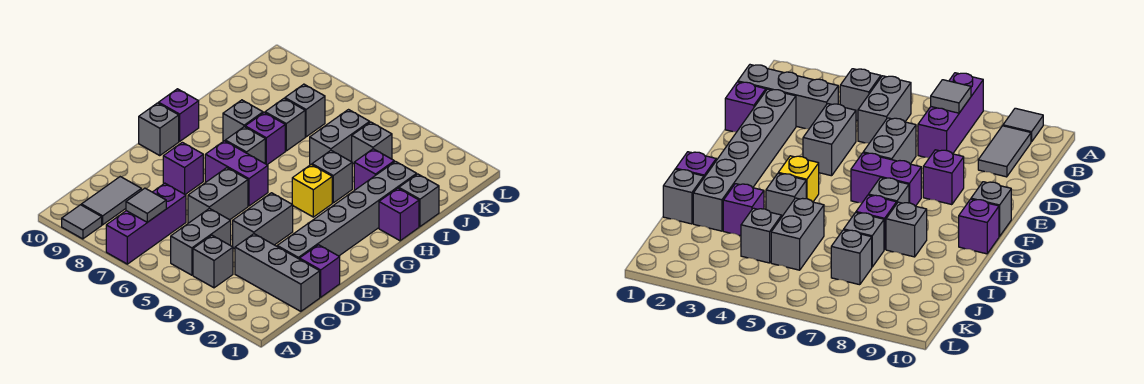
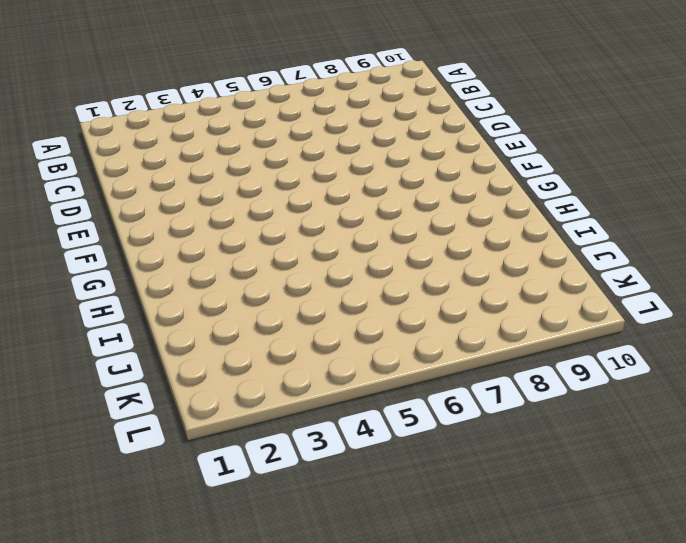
none -> purple brick A7:C7 level 1
none -> grey tile A9 level 1
none -> grey brick B4 level 1

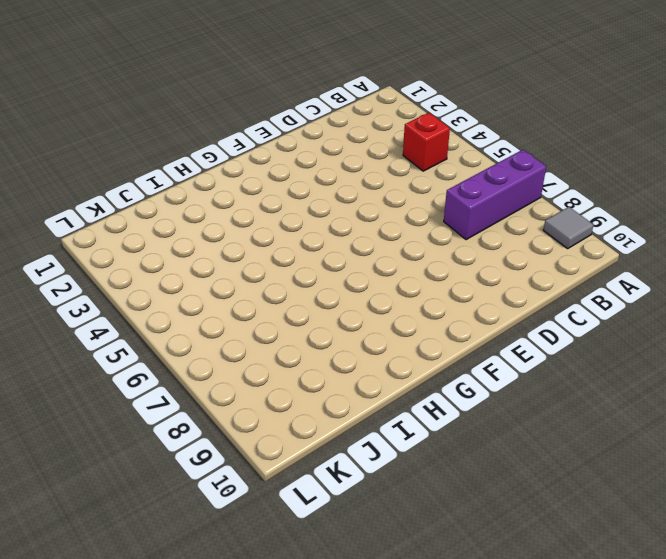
red brick B4 level 1 -> grey brick B4 level 1
none -> grey brick B5:C5 level 1
none -> grey tile B9:C9 level 1
none -> grey brick C1:C3 level 1

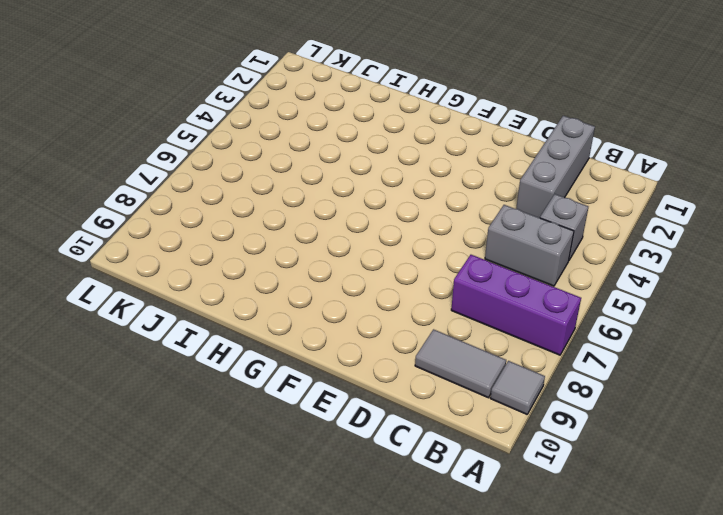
none -> purple brick D1 level 1
none -> grey brick D2:I2 level 1
none -> grey brick D4:E4 level 1

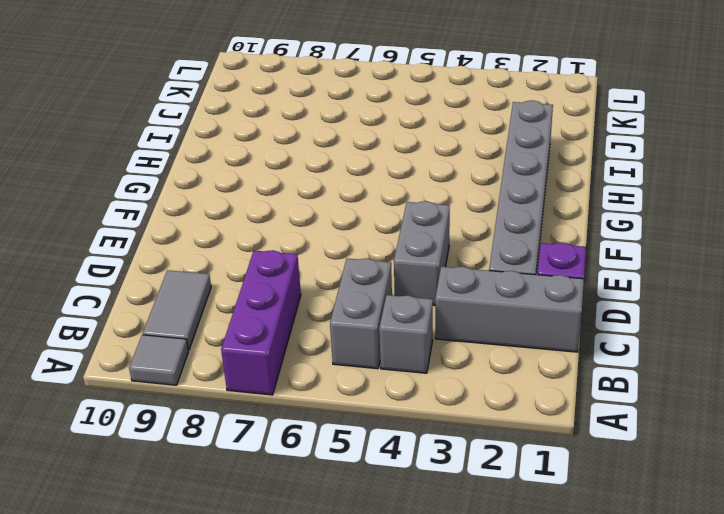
none -> grey brick D6:E6 level 1
none -> purple brick E8 level 1
none -> purple brick F6:F7 level 1

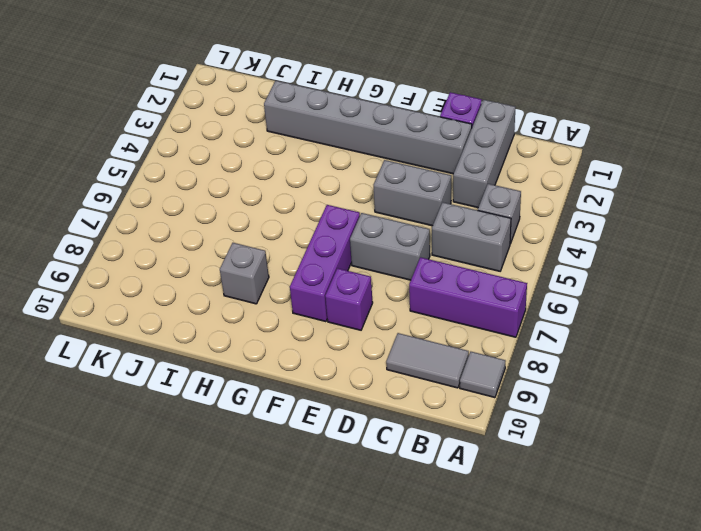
purple brick F6:F8 level 1 -> purple brick F6:F7 level 1
none -> grey brick F10 level 1
none -> yellow brick G4 level 1
none -> grey brick G7 level 1

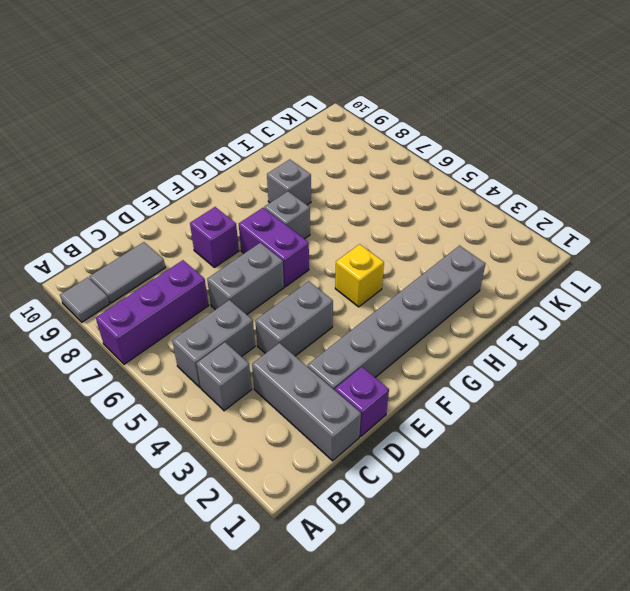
none -> grey brick F10 level 1
none -> purple brick G10 level 1
none -> purple brick H1 level 1

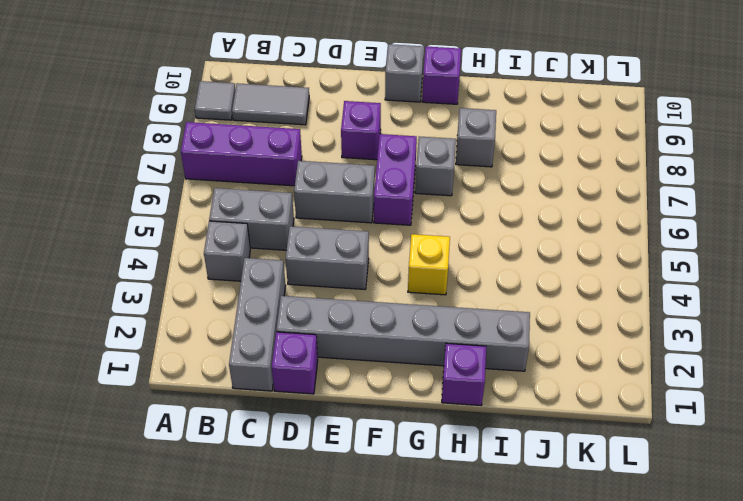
none -> grey brick H4 level 1
none -> purple brick H7 level 1
none -> grey brick I1 level 1

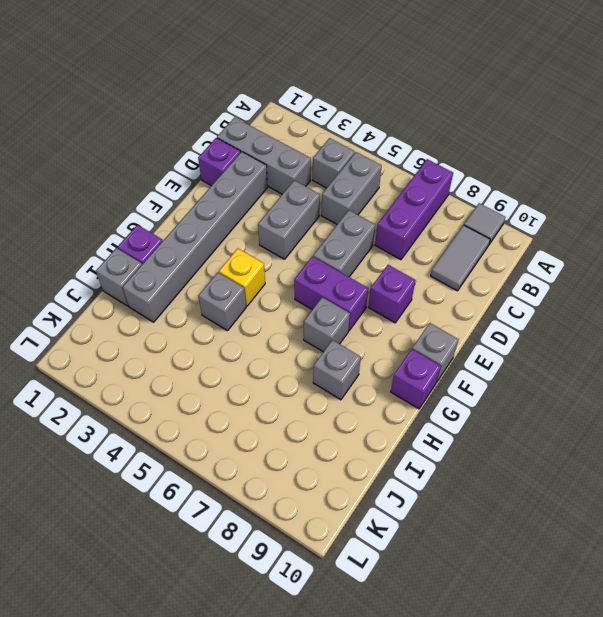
none -> purple brick H7 level 1
none -> purple brick I3 level 1
none -> grey brick I5:J5 level 1

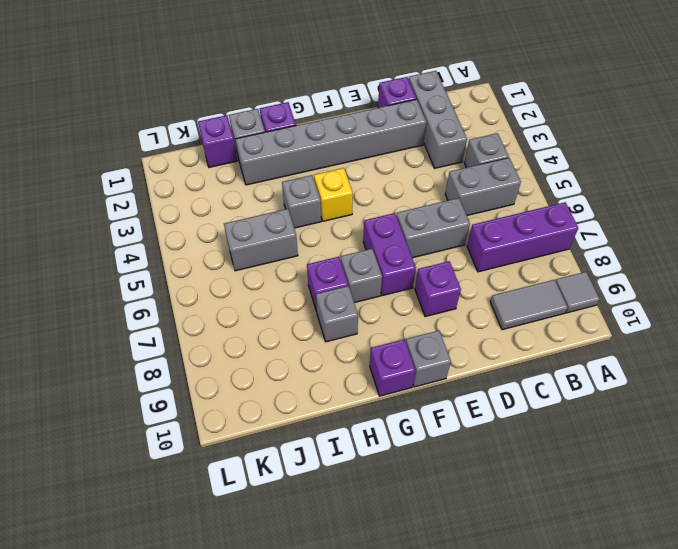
purple brick J1 level 1 -> purple brick I3 level 1
none -> grey brick D4:E4 level 1
none -> grey brick I7 level 1
none -> grey brick J4 level 1

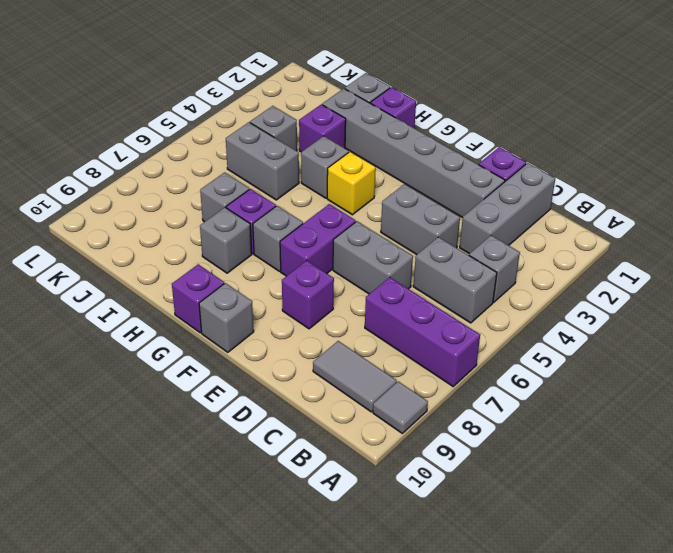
none -> grey brick J7 level 1
none -> grey tile B7 level 2

